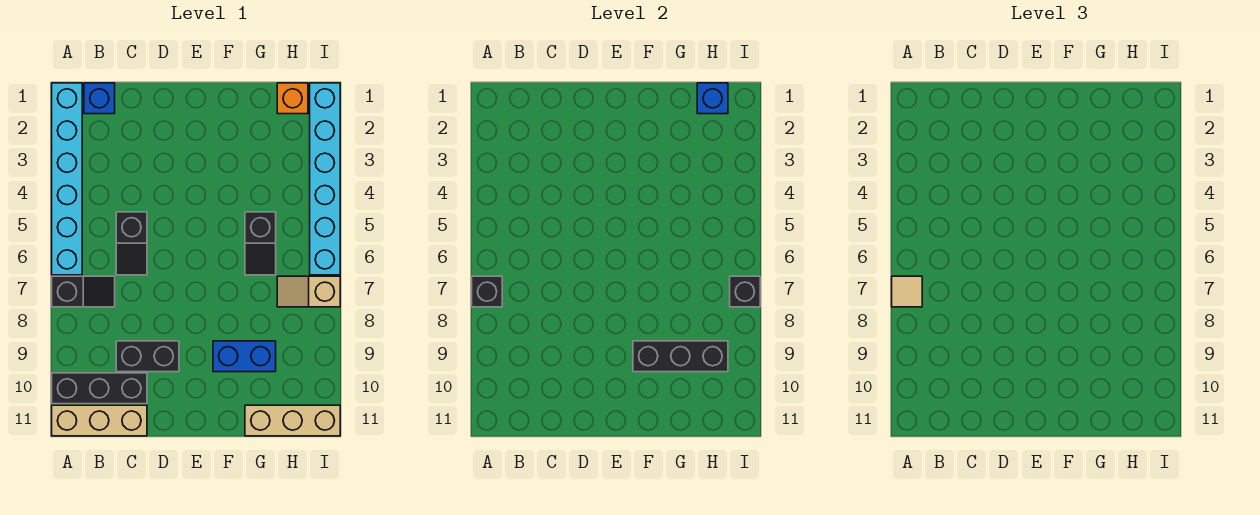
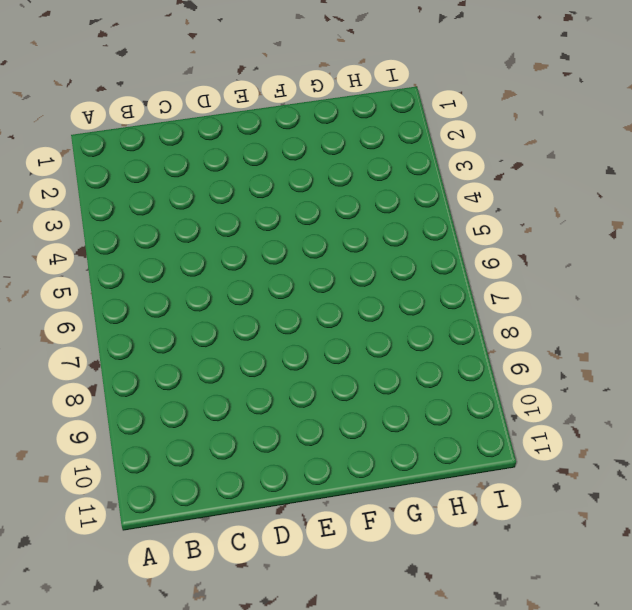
none -> cyan brick A1:A6 level 1
none -> black slope A7:B7 level 1 top A
none -> black brick A10:C10 level 1

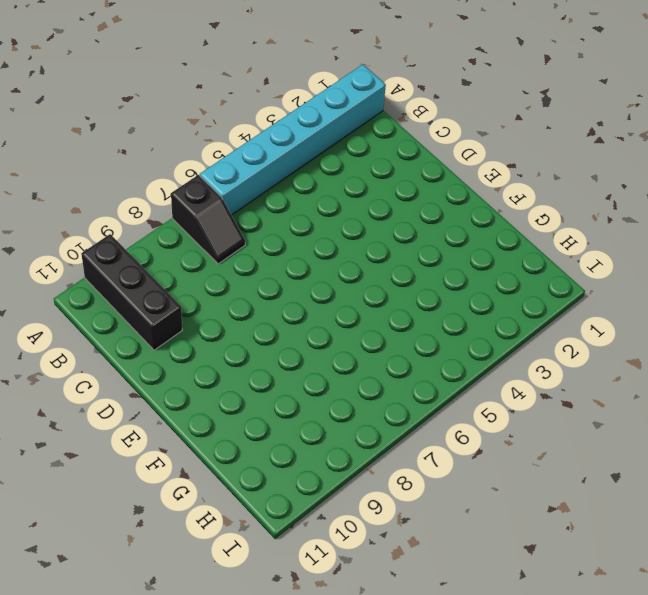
none -> tan brick A11:C11 level 1
none -> blue brick B1 level 1
none -> black slope C5:C6 level 1 top 5

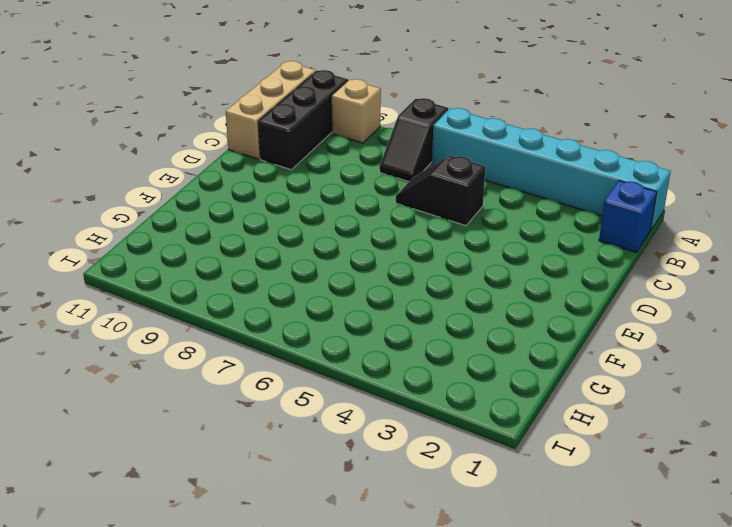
tan brick A9 level 1 -> none
none -> black brick C9:D9 level 1
none -> blue brick F9:G9 level 1
none -> black slope G5:G6 level 1 top 5

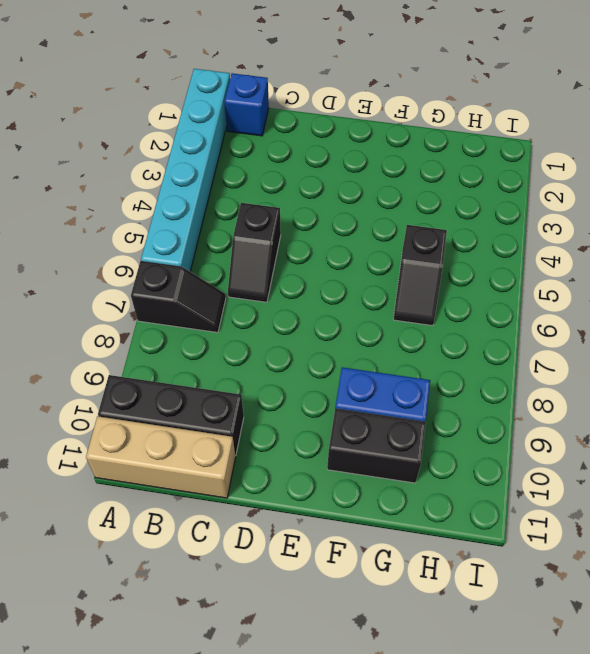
black brick F10:G10 level 1 -> black brick C9:D9 level 1
none -> tan brick G11:I11 level 1
none -> orange brick H1 level 1
none -> tan slope H7:I7 level 1 top I

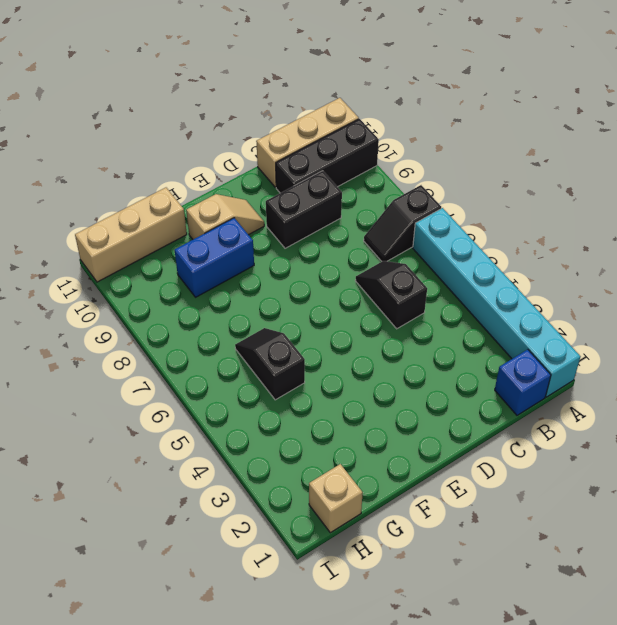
tan slope E10:F10 level 1 top F -> tan slope H7:I7 level 1 top I
tan brick H1 level 1 -> orange brick H1 level 1
none -> cyan brick I1:I6 level 1
none -> black brick A7 level 2
none -> black brick F9:H9 level 2

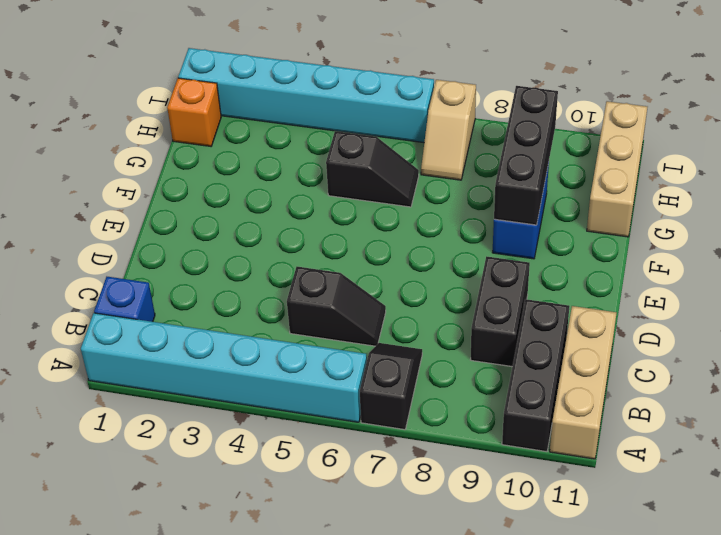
none -> black brick A7 level 2
none -> blue brick H1 level 2
none -> black brick I7 level 2

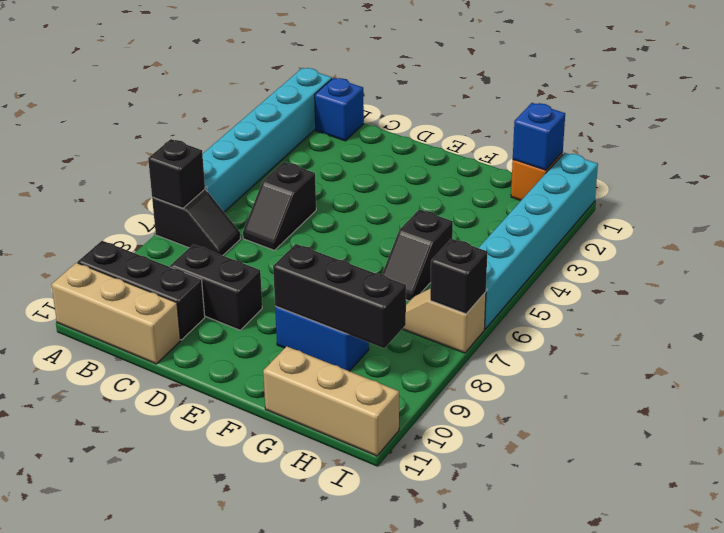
none -> tan tile A7 level 3

